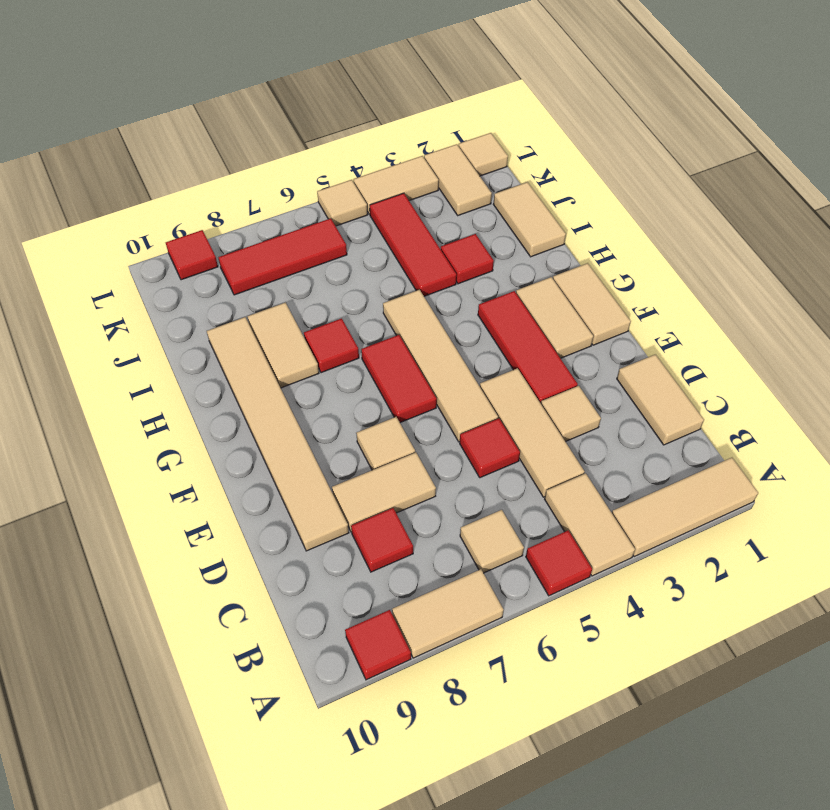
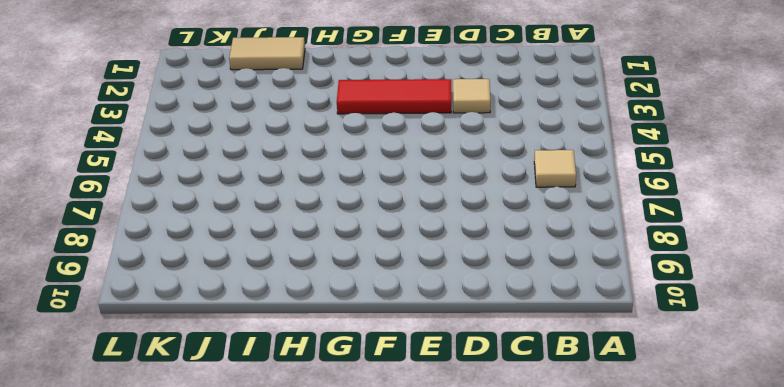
none -> tan tile A1:A3 level 1
none -> tan tile A4:B4 level 1
none -> red tile A5 level 1
none -> tan tile A7:A8 level 1

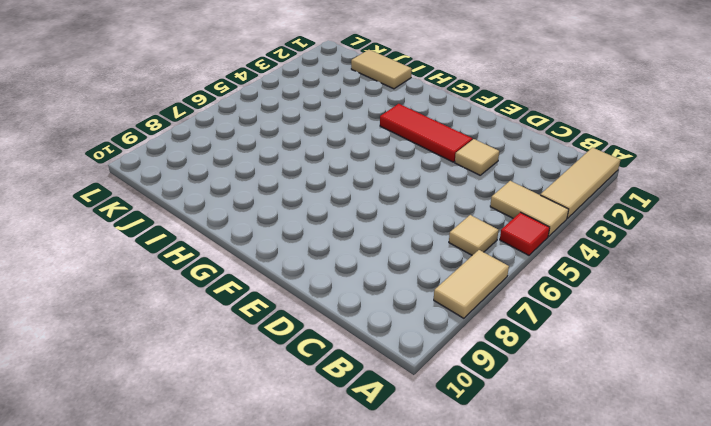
none -> red tile A9 level 1
none -> tan tile C1:D1 level 1
none -> tan tile C4:E4 level 1
none -> red tile C8 level 1

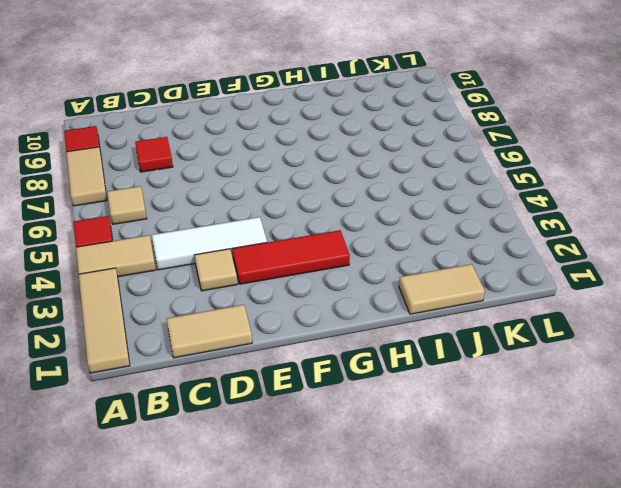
white tile C4:E4 level 1 -> tan tile C4:E4 level 1
none -> red tile D5 level 1
none -> tan tile D7:D8 level 1
none -> tan tile D9:I9 level 1
none -> tan tile E5:H5 level 1

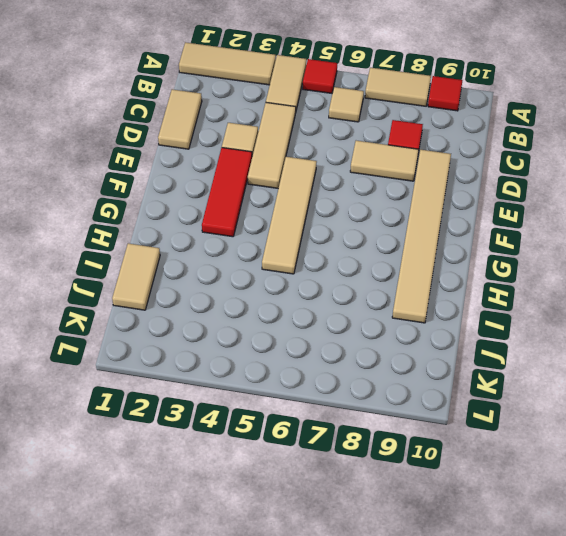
none -> red tile D5 level 1
none -> tan tile E7 level 1
none -> tan tile F1:G1 level 1
none -> tan tile F2:G2 level 1

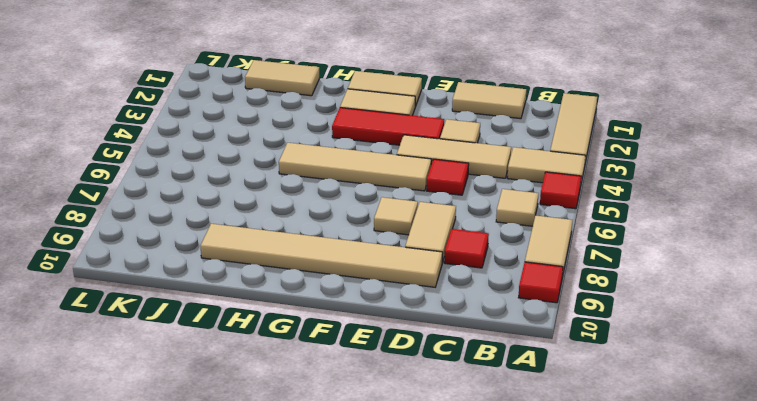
none -> red tile F6:G6 level 1
none -> red tile H7 level 1
none -> tan tile H8:I8 level 1
none -> red tile I3 level 1

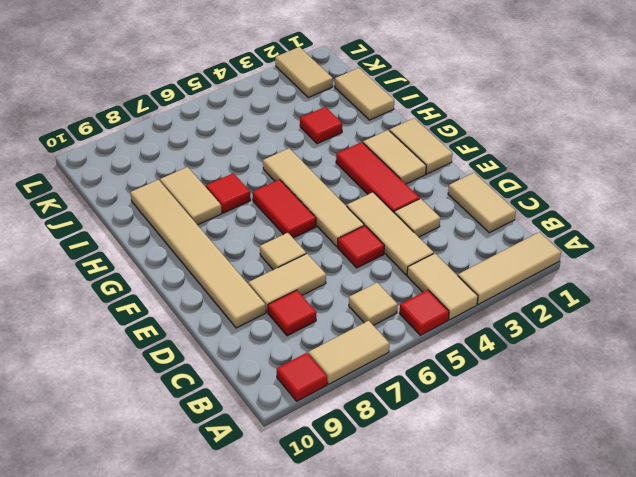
none -> red tile I4:K4 level 1
none -> red tile K6:K8 level 1
none -> tan tile L1 level 1
none -> tan tile L3:L4 level 1

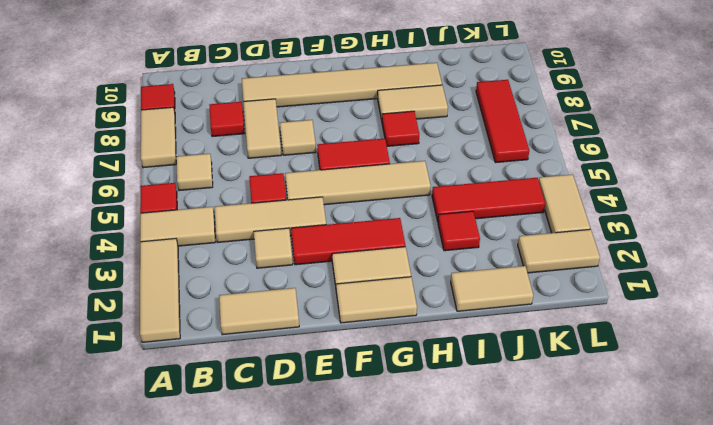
none -> tan tile L1 level 1
none -> tan tile L5 level 1
none -> red tile L9 level 1

